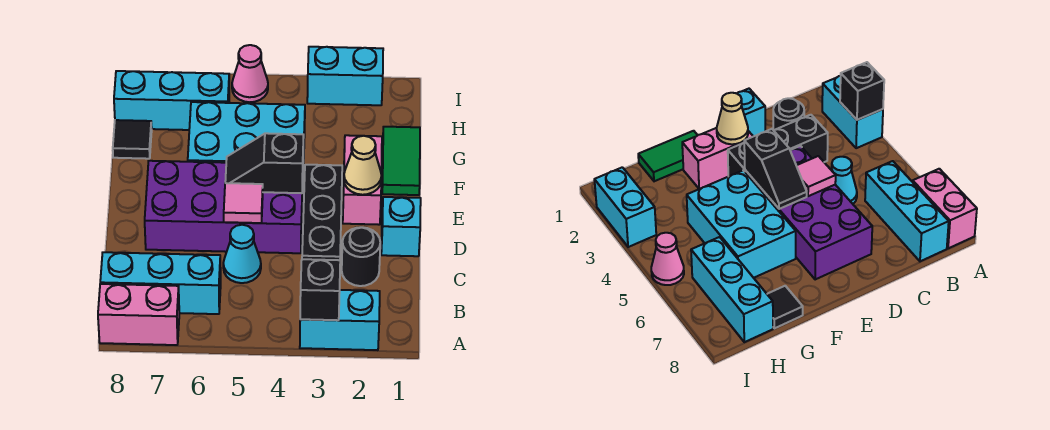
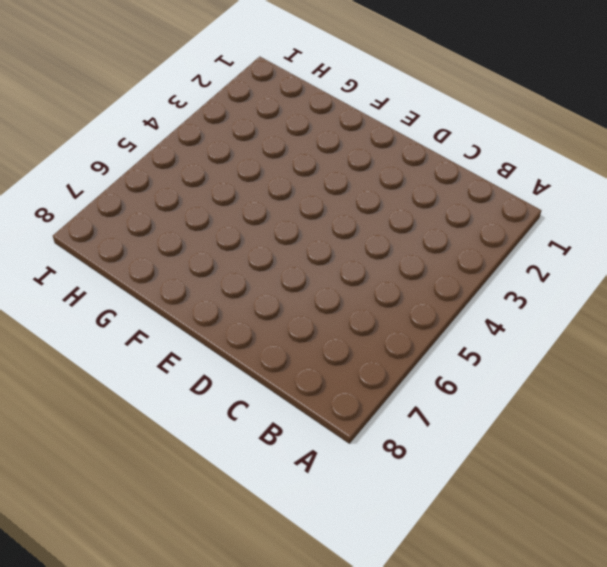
none -> cyan brick A2:A3 level 1
none -> pink brick A7:A8 level 1
none -> cyan brick B6:B8 level 1

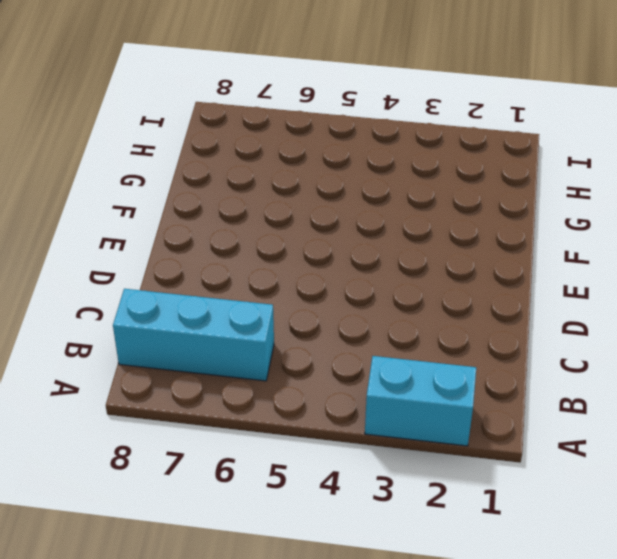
none -> pink brick A7:A8 level 1
none -> black round brick C2 level 1
none -> black brick C3:E3 level 1

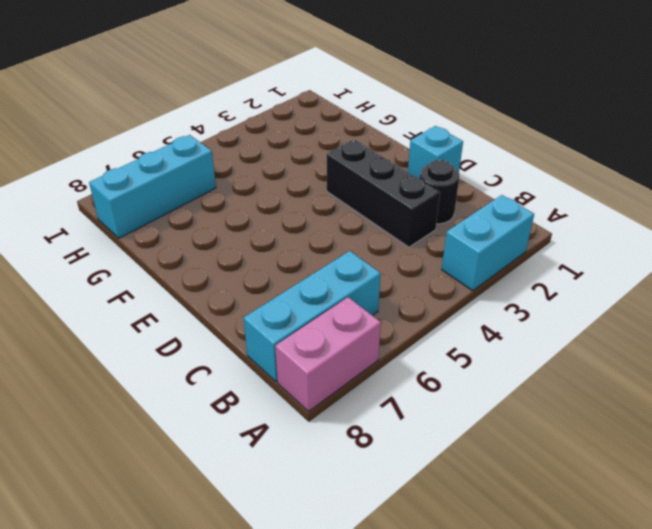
none -> cyan cone C5 level 1
none -> purple brick D4:E7 level 1
none -> pink brick E2:F2 level 1

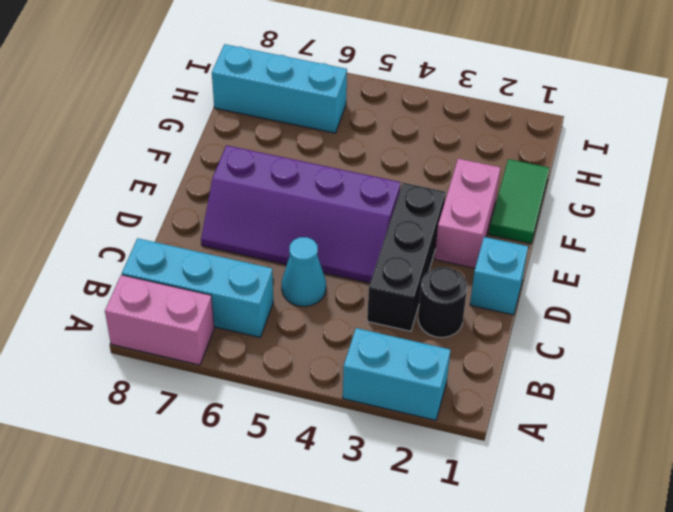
purple slope D4:E7 level 1 top E -> purple brick D4:E7 level 1
none -> cyan brick F4:G6 level 1
none -> black tile G8 level 1
none -> cyan brick I2:I3 level 1

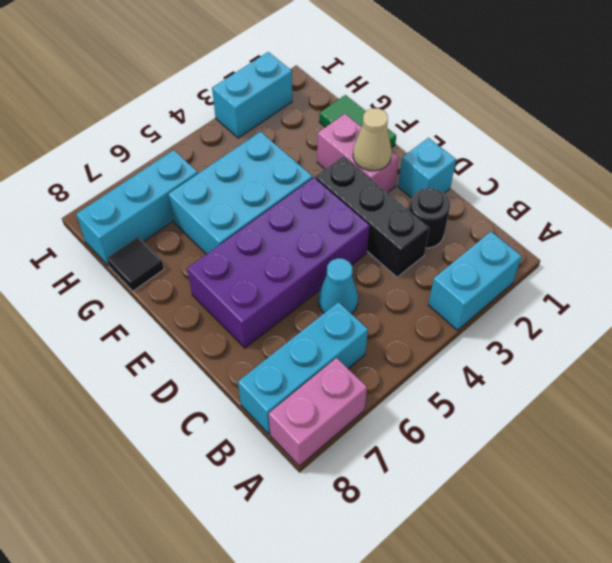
none -> pink cone I5 level 1
none -> black brick A3 level 2
none -> pink tile D5 level 2

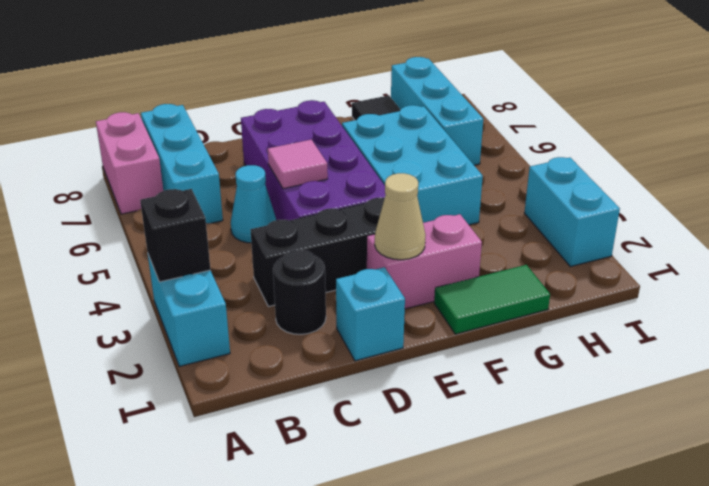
none -> pink cone I5 level 1
none -> black slope E4:E5 level 2 top 4

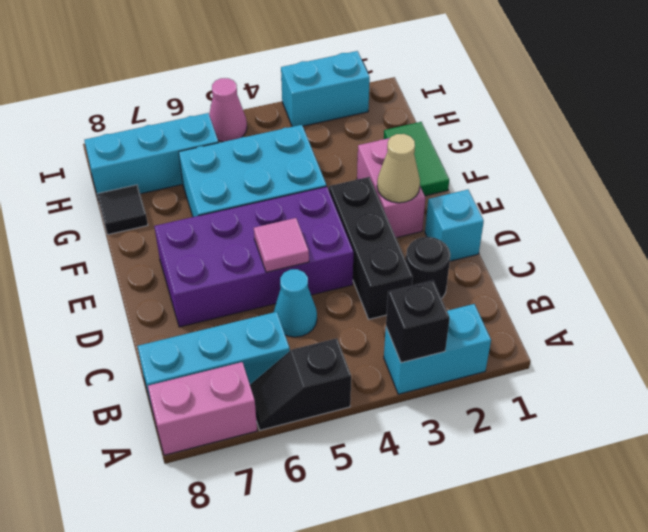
black slope A5:A6 level 1 top 5 -> black slope E4:E5 level 2 top 4

